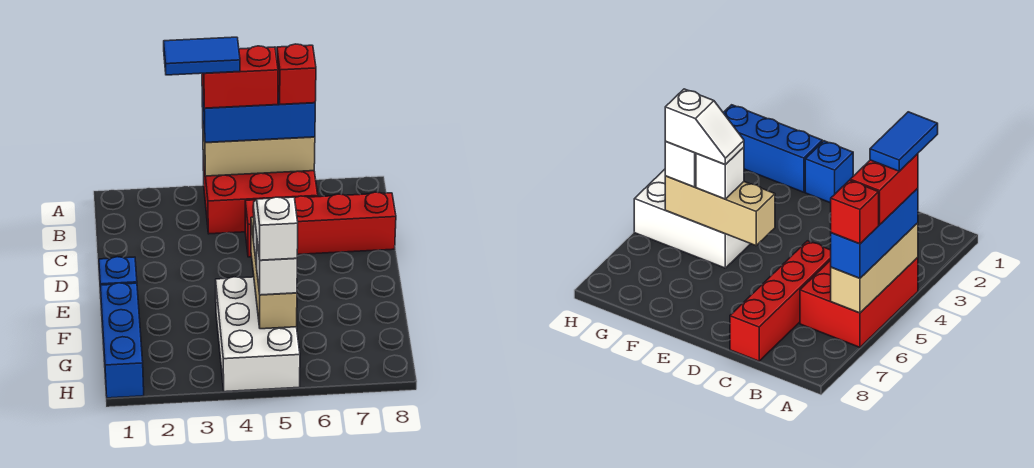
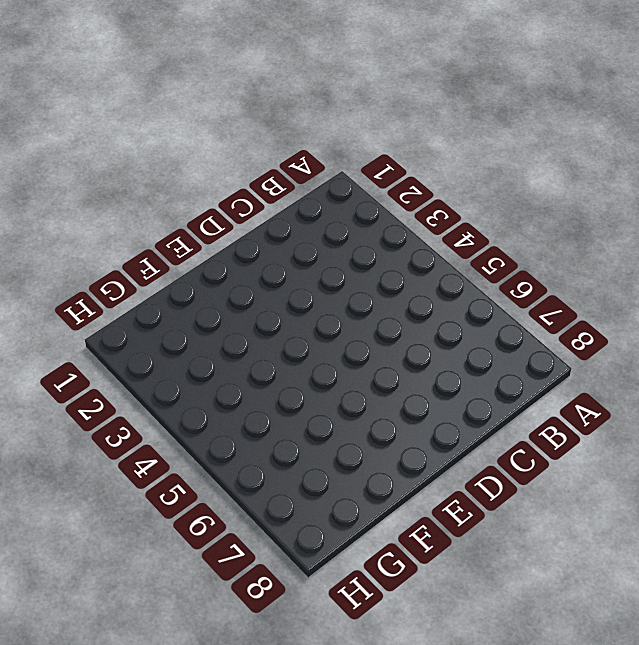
none -> red brick A4:B6 level 1
none -> red brick C5:C8 level 1
none -> blue brick E1 level 1

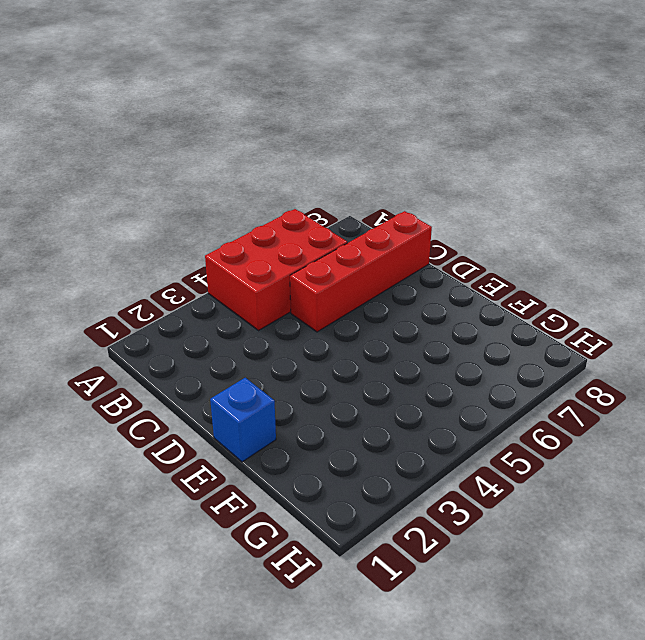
none -> blue brick F1:H1 level 1
none -> white brick F4:H5 level 1
none -> tan brick A4:A6 level 2

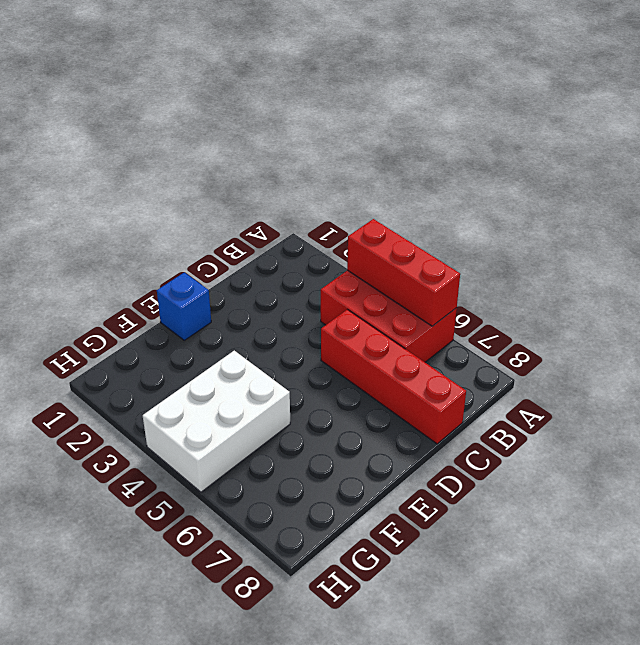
red brick A4:A6 level 2 -> tan brick A4:A6 level 2
none -> blue brick F1:H1 level 1
none -> tan brick E5:G5 level 2
none -> blue brick A4:A6 level 3

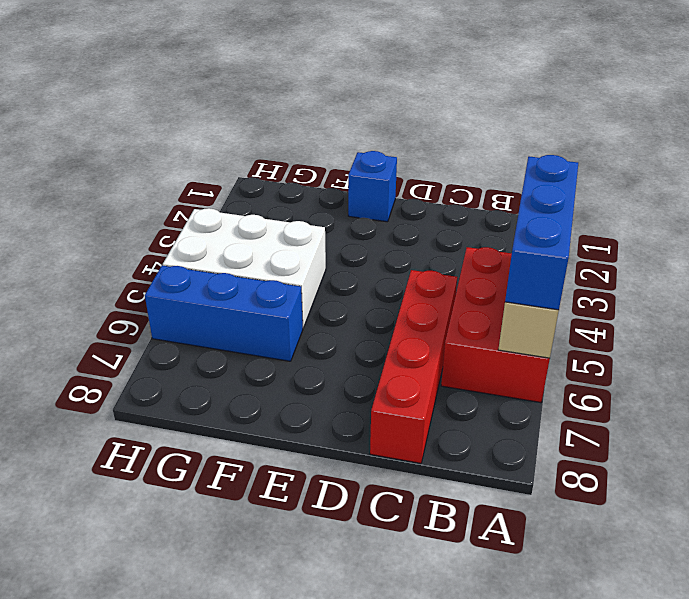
blue brick F6:H6 level 1 -> blue brick F1:H1 level 1
none -> tan brick E5:G5 level 2
none -> white brick F5 level 3
none -> white brick G5 level 3

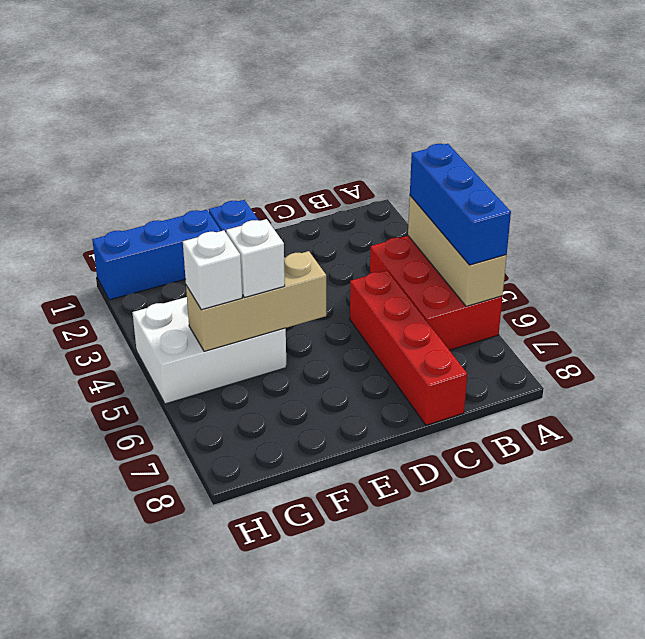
none -> red brick A4:A5 level 4
none -> red brick A6 level 4
none -> white slope F5:G5 level 4 top G

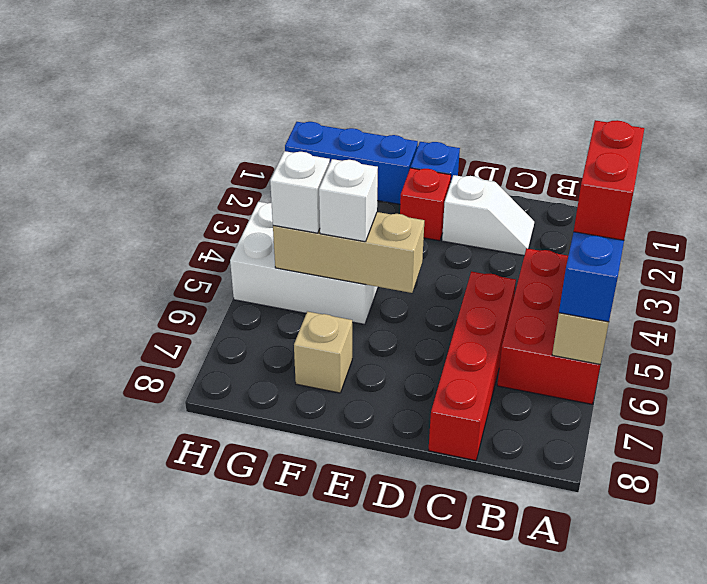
white slope C2:D2 level 1 top D -> white slope F5:G5 level 4 top G
red brick E2 level 1 -> red brick A6 level 4
tan brick F7 level 1 -> none
none -> blue tile A3:A4 level 5

